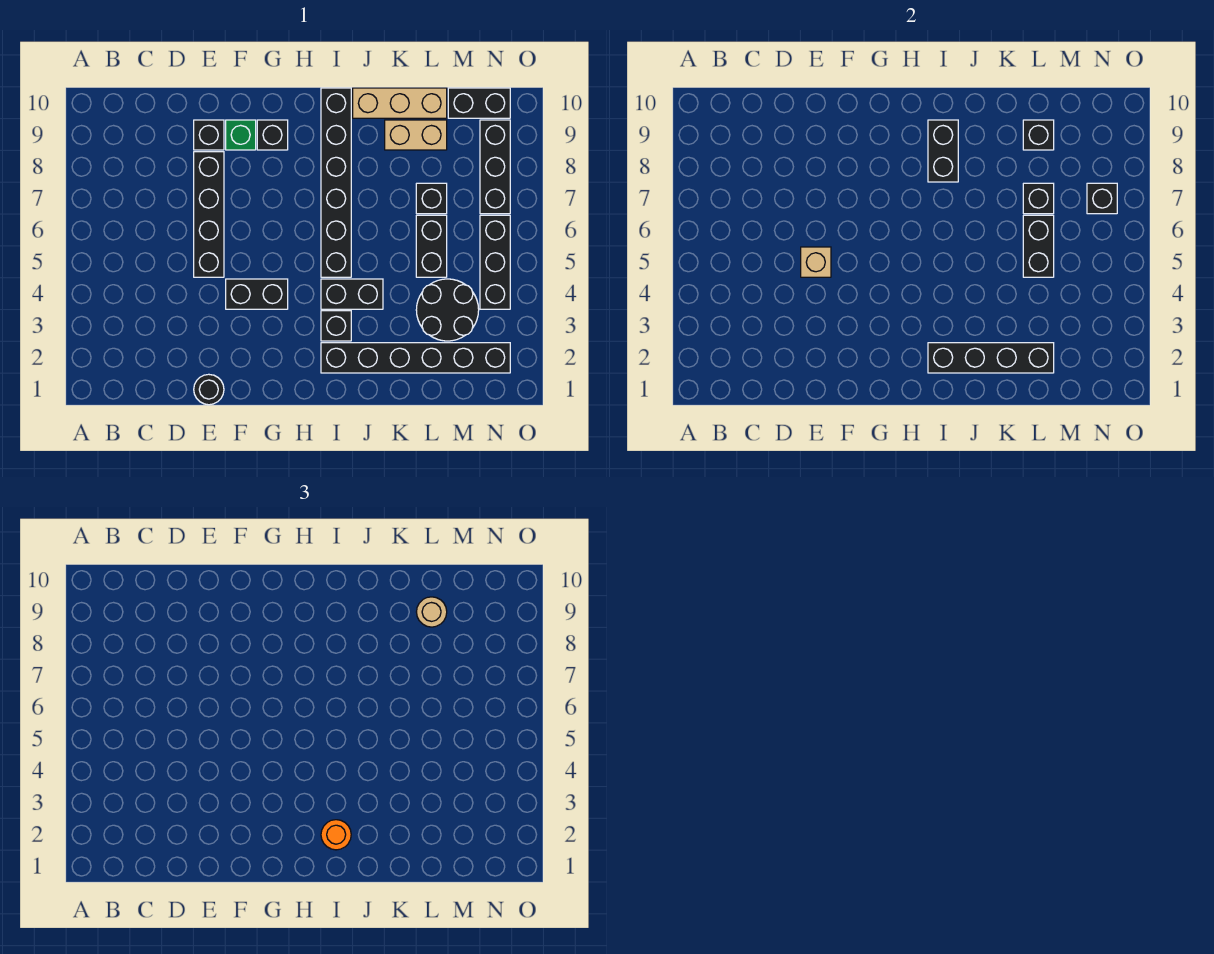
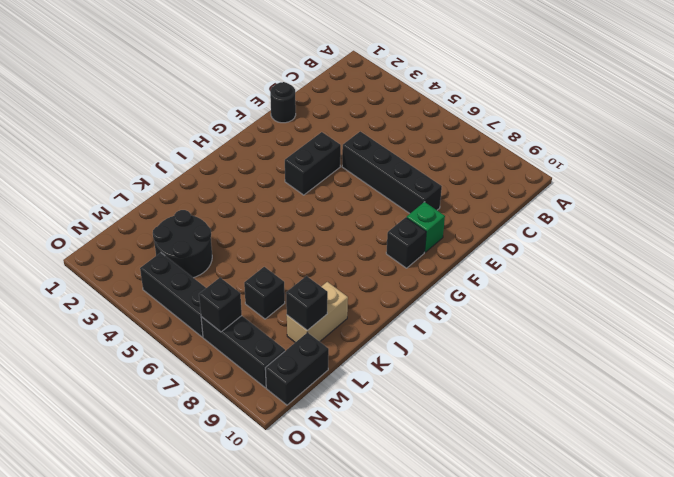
none -> black brick E9 level 1
none -> black brick I2:N2 level 1
none -> black brick I3 level 1

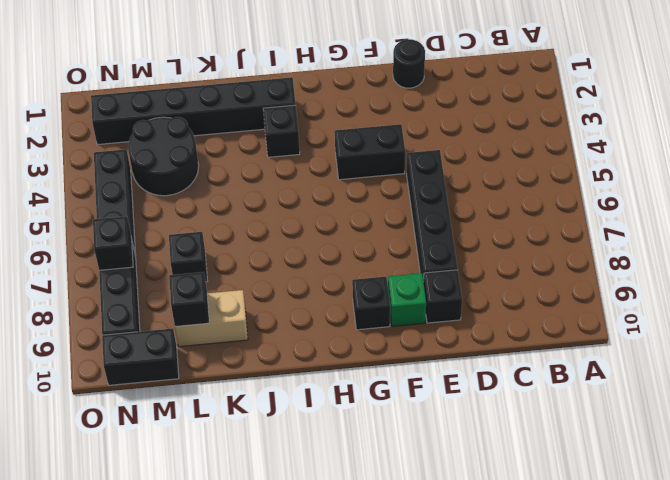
none -> black brick I4:J4 level 1
none -> black brick I5:I10 level 1
none -> tan brick J10:L10 level 1

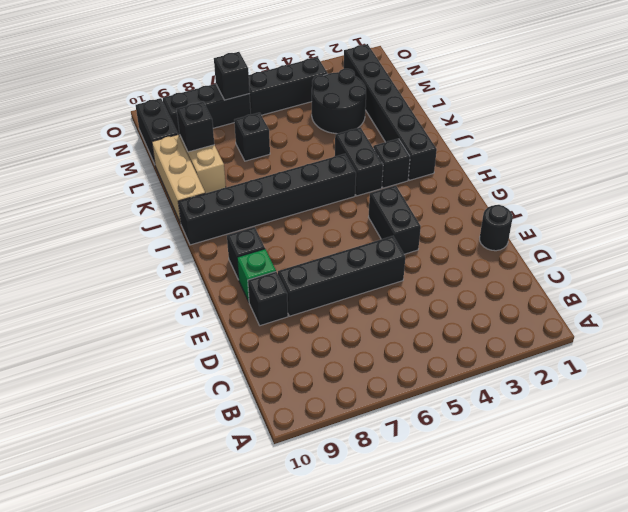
none -> black brick L5:L6 level 1
none -> tan brick E5 level 2
none -> black brick I2:L2 level 2

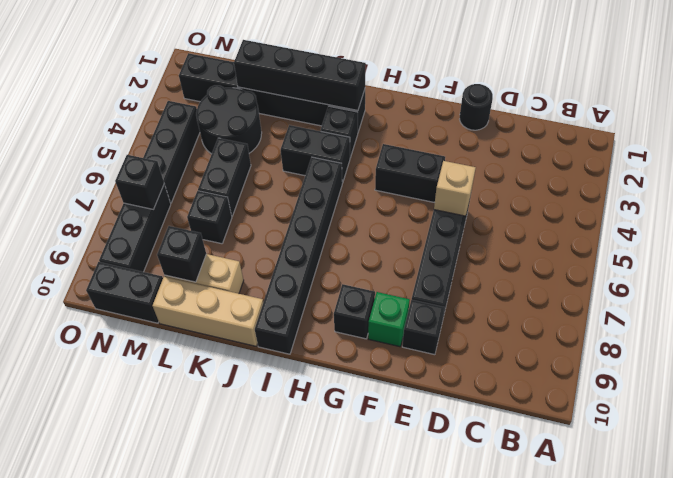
none -> black brick I8:I9 level 2
none -> black brick L5:L6 level 2
none -> black brick L7 level 2

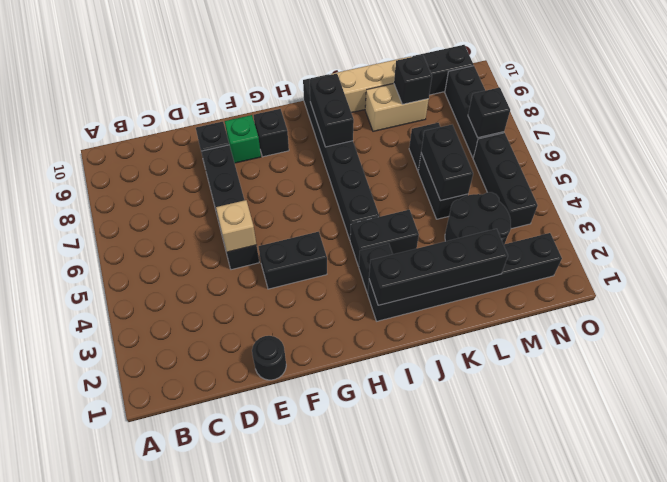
none -> black brick L7 level 2
none -> orange round brick I2 level 3
none -> tan round brick L9 level 3

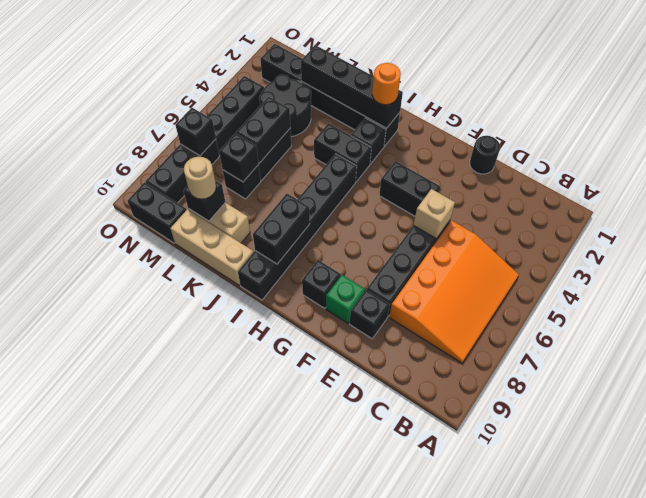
orange slope B5:D8 level 1 top D -> none

